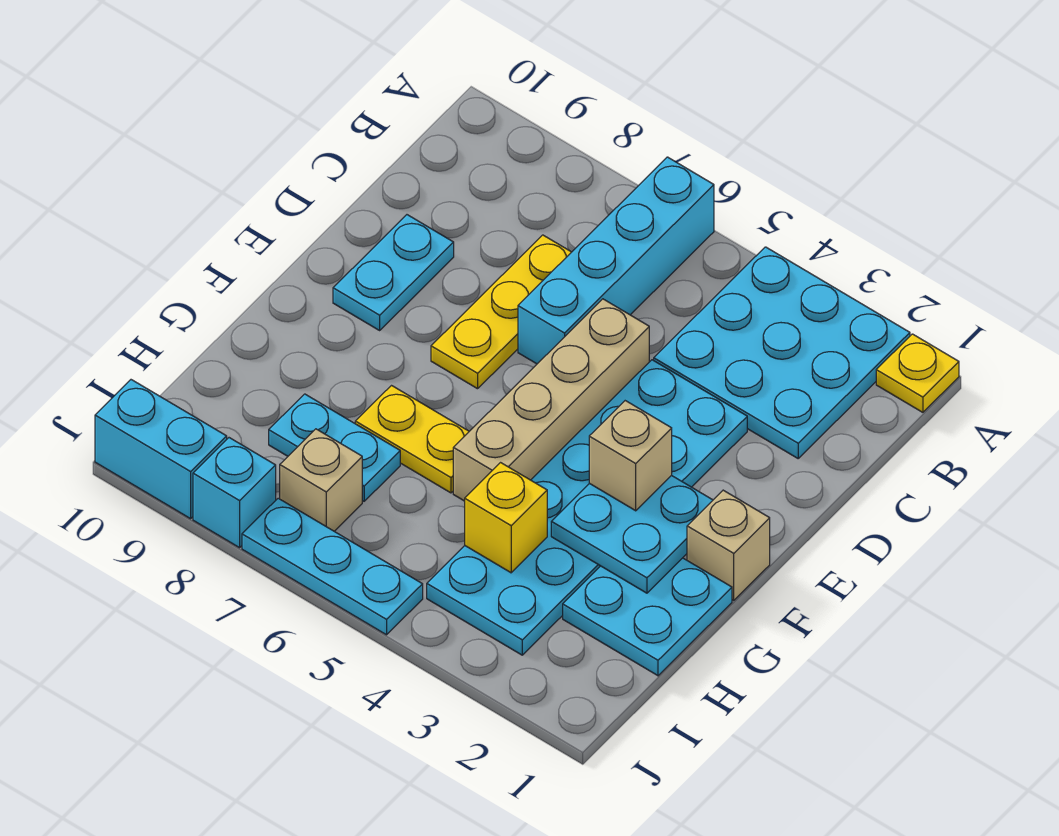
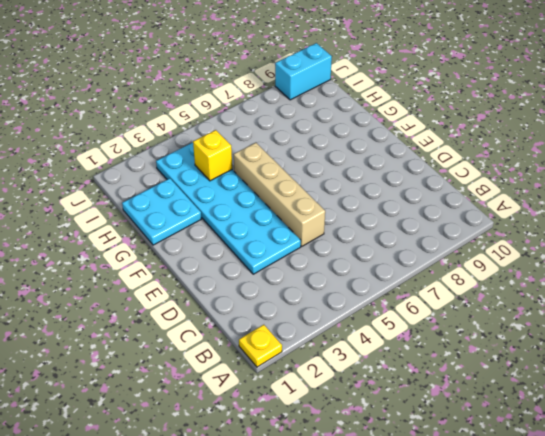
none -> cyan plate A2:C4 level 1
none -> cyan brick A6:D6 level 1
none -> yellow plate C7:E7 level 1

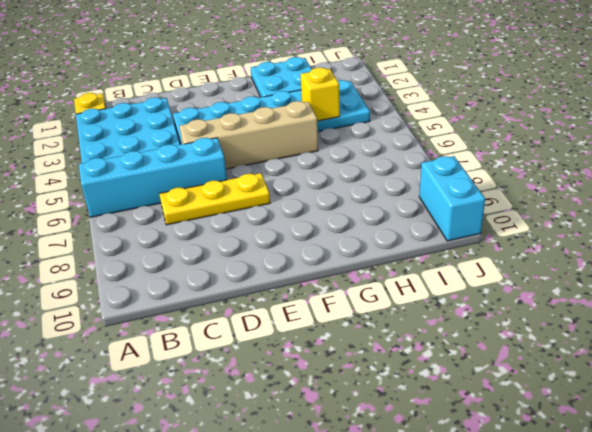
none -> cyan plate D9:E9 level 1
none -> tan brick F1 level 1
none -> yellow plate G6:G7 level 1

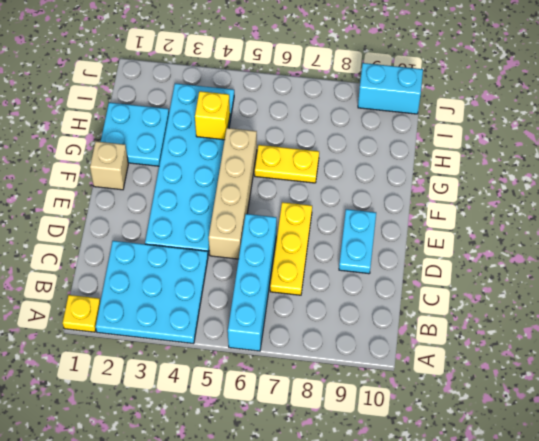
none -> cyan plate H7:H8 level 1
none -> tan brick I7 level 1
none -> cyan plate J5:J7 level 1

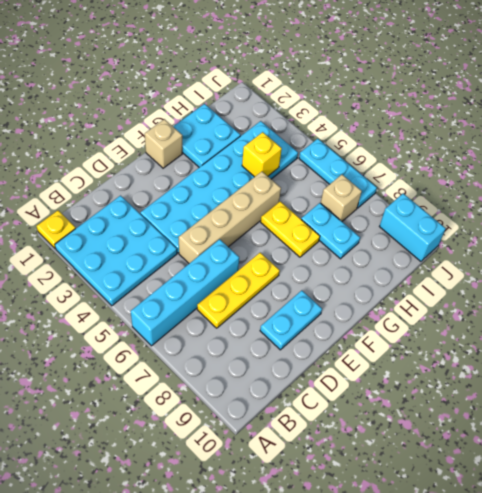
none -> cyan brick J8 level 1
none -> cyan plate F2:G3 level 2
none -> tan brick F3 level 3

